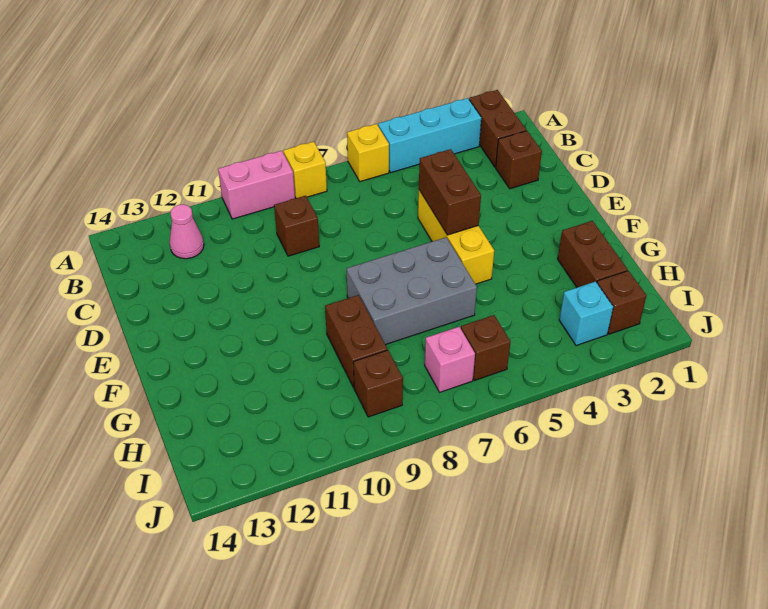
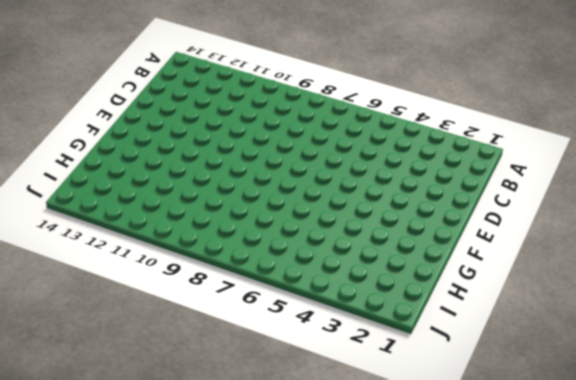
none -> brown brick A2:B2 level 1
none -> cyan brick A3:A5 level 1
none -> yellow brick A6 level 1

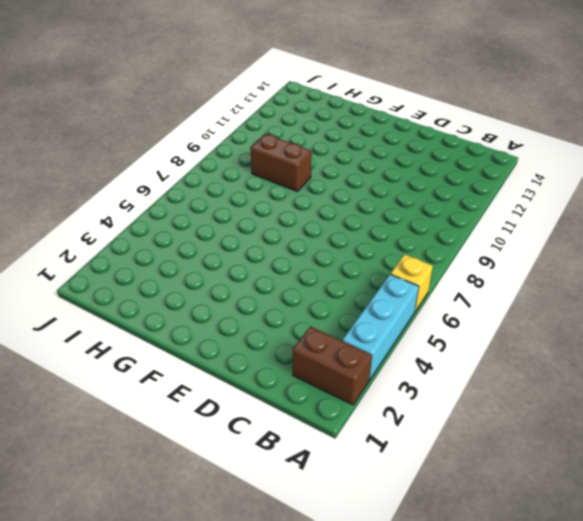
none -> yellow brick A8 level 1
none -> pink brick A9:A10 level 1
none -> pink cone B12 level 1

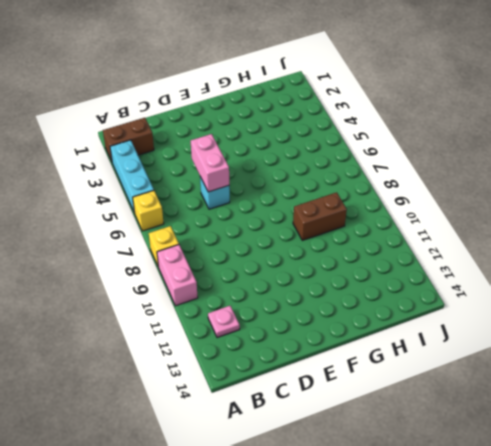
pink plate B12 level 1 -> pink cone B12 level 1
pink brick D5:D6 level 2 -> brown brick D5:E5 level 2
cyan brick D6 level 1 -> cyan brick I3 level 1
none -> brown brick C2 level 1
none -> brown brick C9 level 1
none -> yellow brick D5:F5 level 1

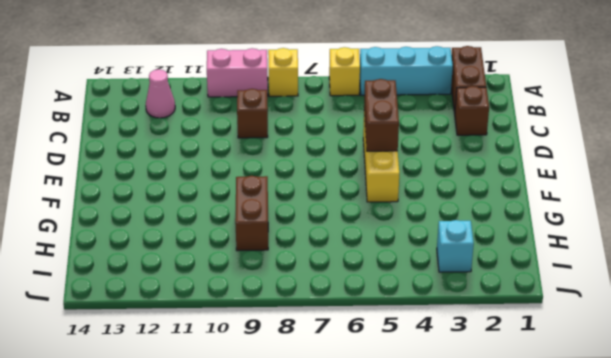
none -> grey brick F6:G8 level 1
none -> brown brick G2:H2 level 1
none -> brown brick I2 level 1

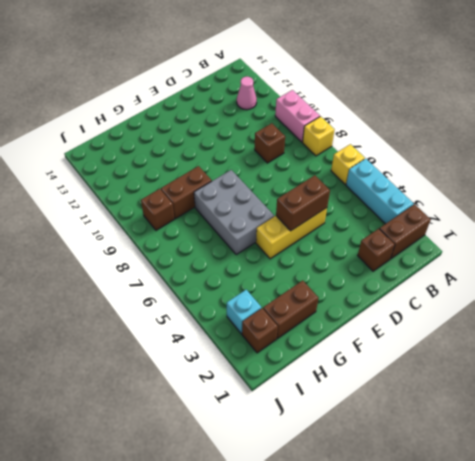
none -> brown brick I6 level 1
none -> pink brick I7 level 1

